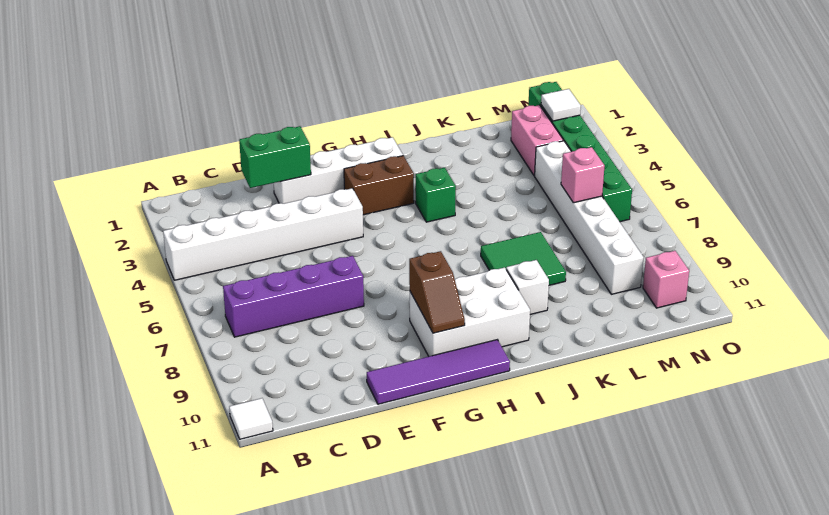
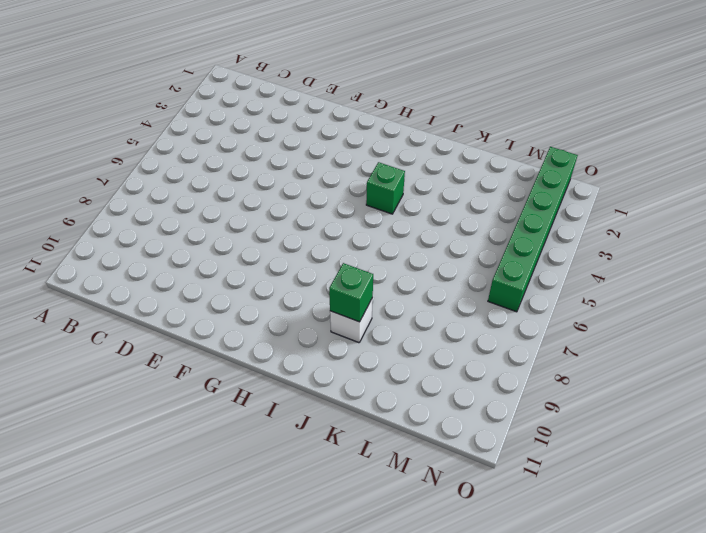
green brick J9 level 2 -> none
none -> white brick A4:F4 level 1
none -> white tile A11 level 1
none -> purple brick B7:E7 level 1

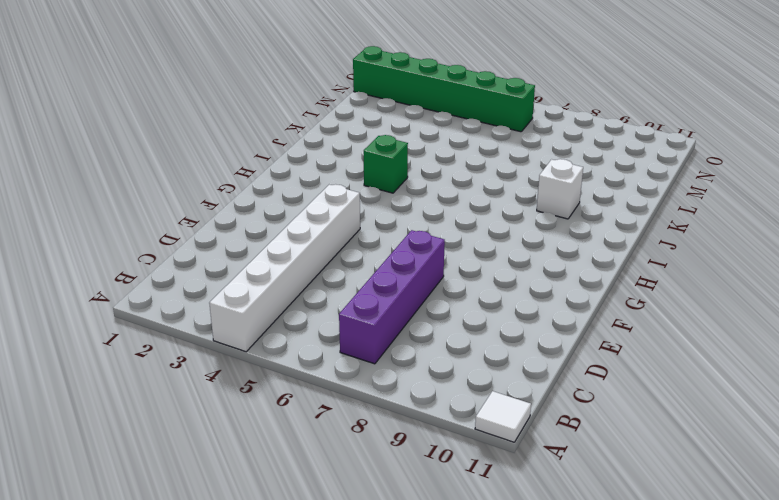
none -> white brick E2:H2 level 1
none -> purple tile E11:H11 level 1
none -> brown brick G3:H3 level 1

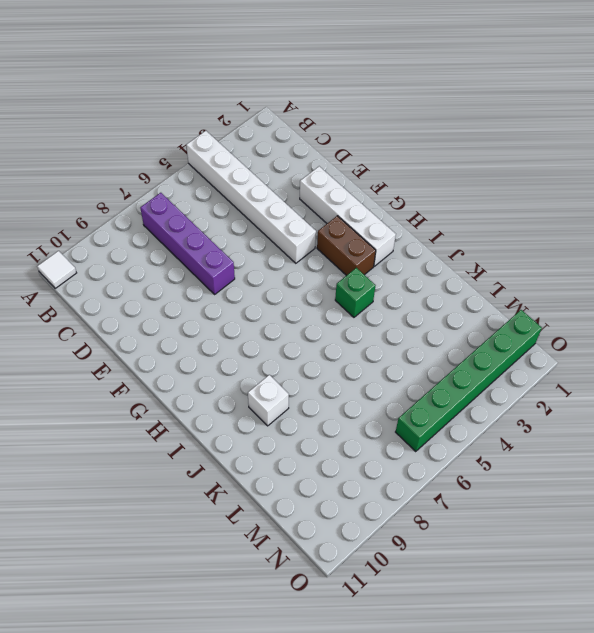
none -> purple tile E11:H11 level 1
none -> white brick G9:I10 level 1
none -> green tile J7:K8 level 1

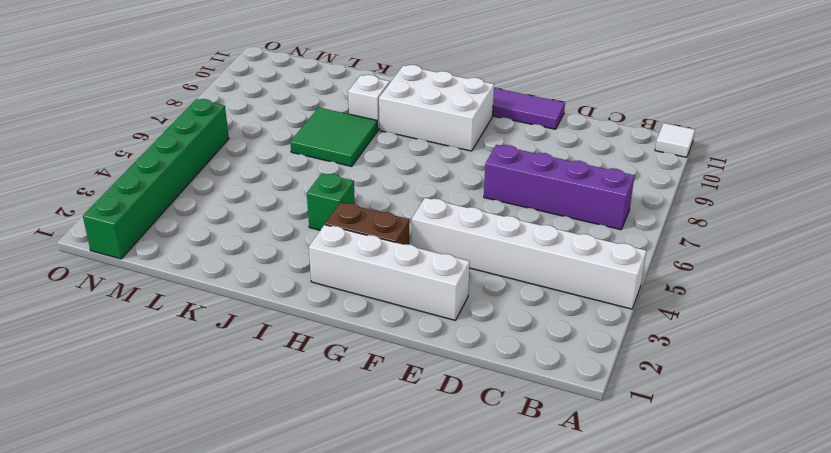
none -> pink brick M2:M3 level 1
none -> white brick M4:M9 level 1
none -> pink brick N10 level 1

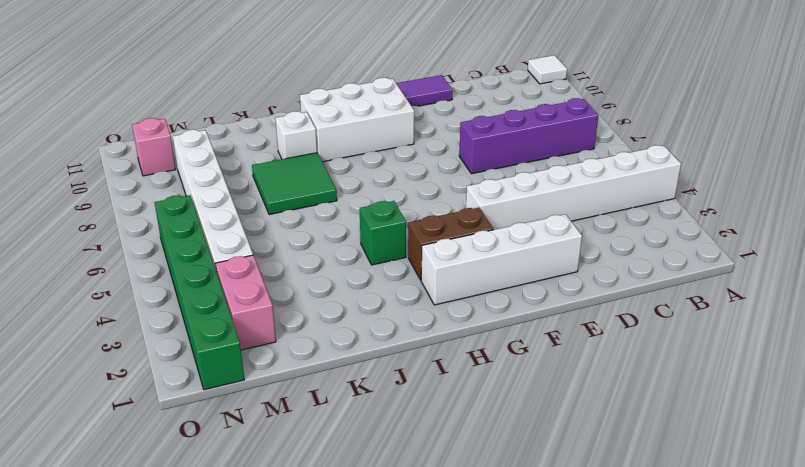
none -> green brick D2:E2 level 2
none -> brown slope G9:G10 level 2 top 9
none -> pink brick M6 level 2

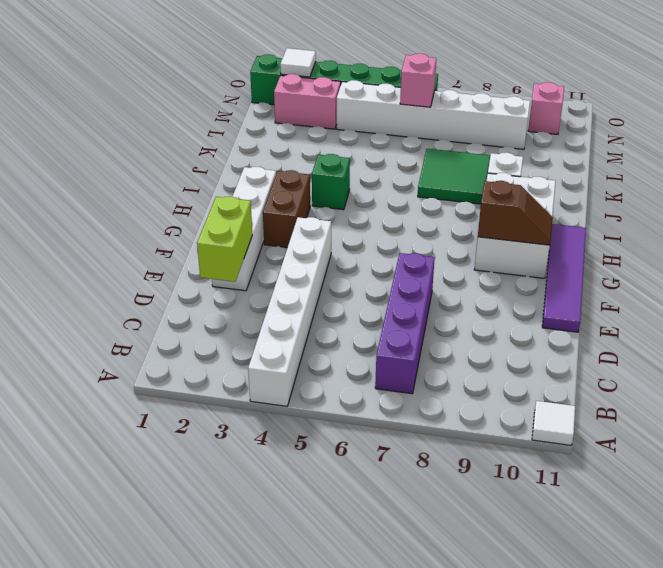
lime brick D2:E2 level 2 -> green brick D2:E2 level 2

